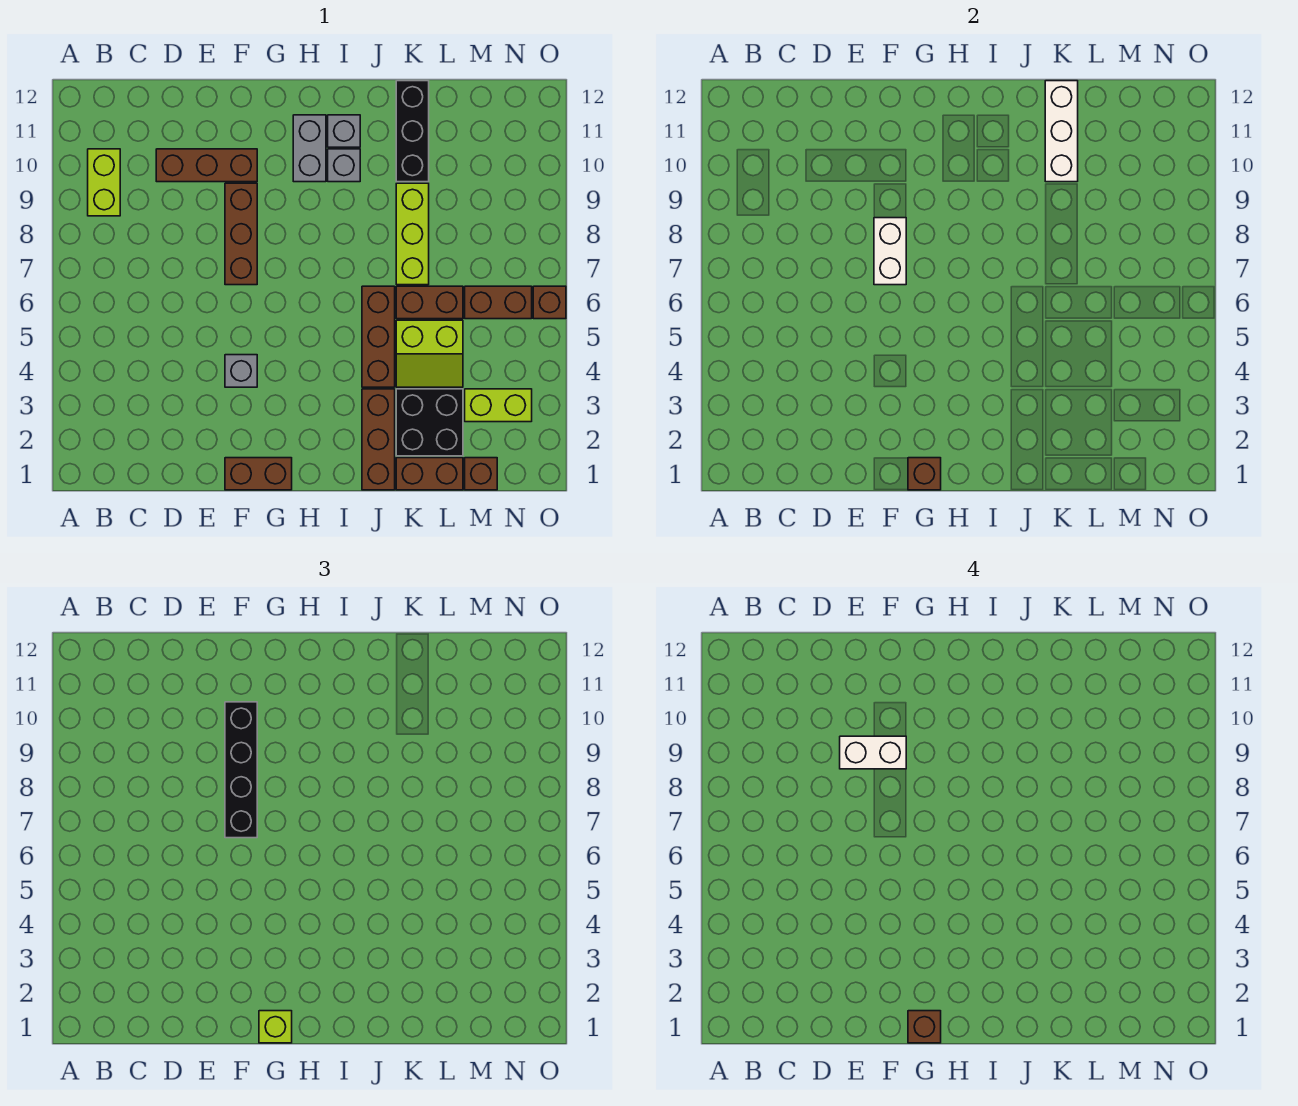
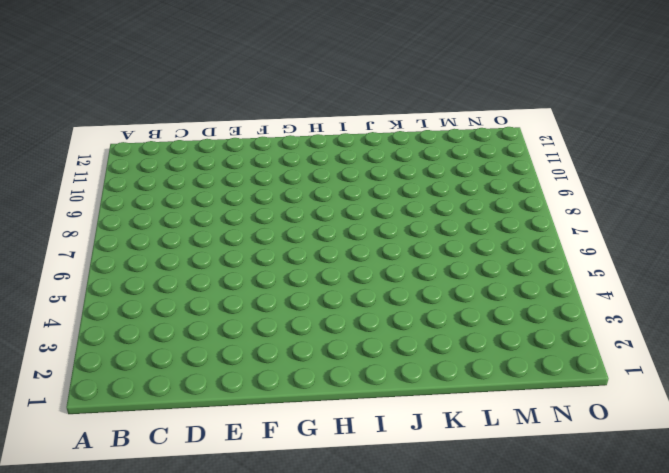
none -> lime brick B9:B10 level 1
none -> brown brick D10:F10 level 1
none -> brown brick F1:G1 level 1

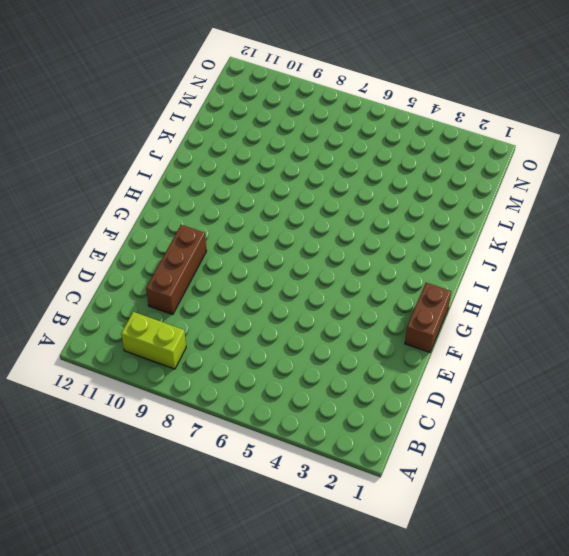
none -> grey brick F4 level 1
none -> brown brick F7:F9 level 1
none -> grey brick H10:H11 level 1

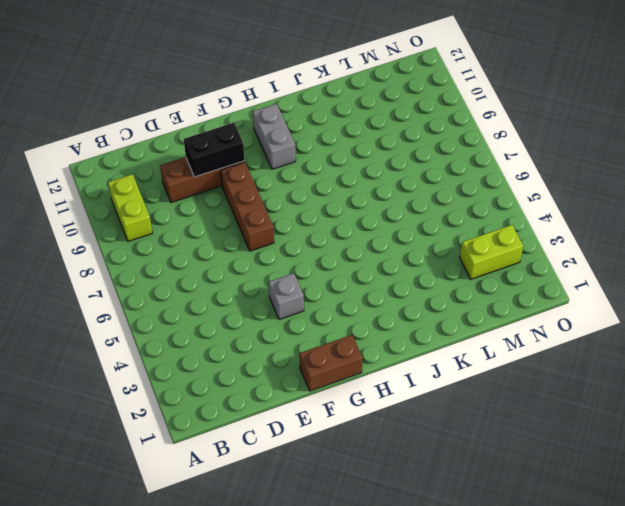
black brick E10:F10 level 2 -> none
none -> grey brick I10 level 1
none -> grey brick I11 level 1
none -> brown brick J1:J3 level 1

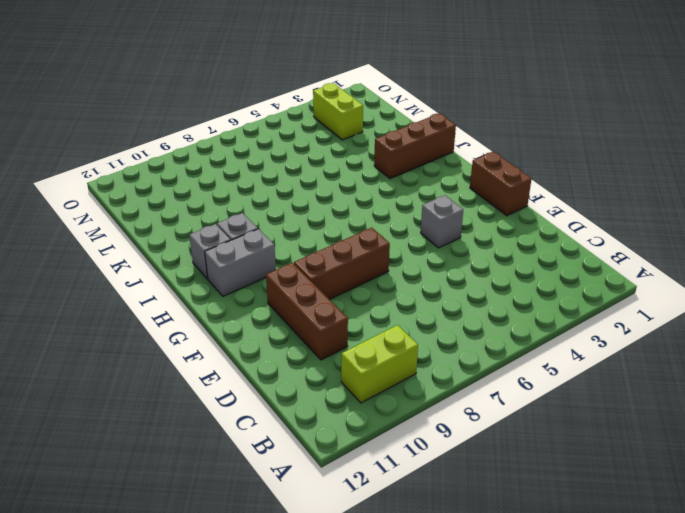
none -> brown brick J4:J6 level 1
none -> brown brick K1:L1 level 1
none -> black brick K2:L3 level 1

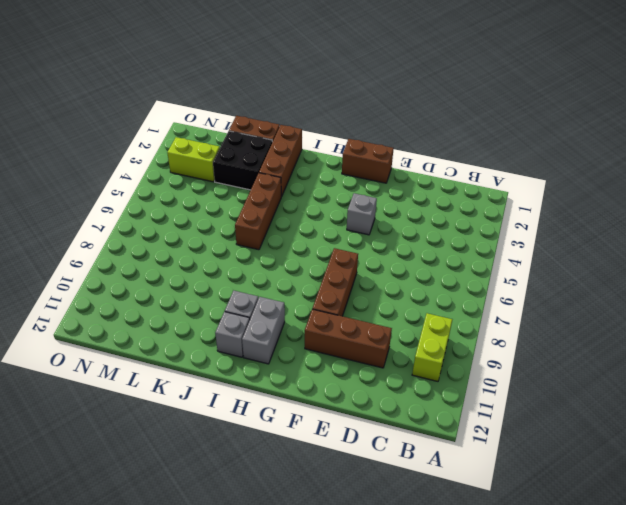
none -> lime slope K4:L5 level 1 top 5
none -> brown brick K6:L6 level 1
none -> lime brick K7:K9 level 1

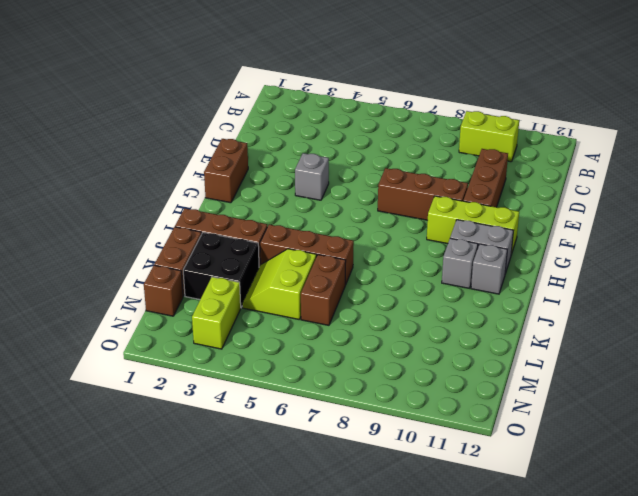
lime brick G9:G11 level 1 -> lime brick K7:K9 level 1
none -> black brick K10:K12 level 1
none -> brown brick M6:N6 level 1
none -> brown brick O6 level 1

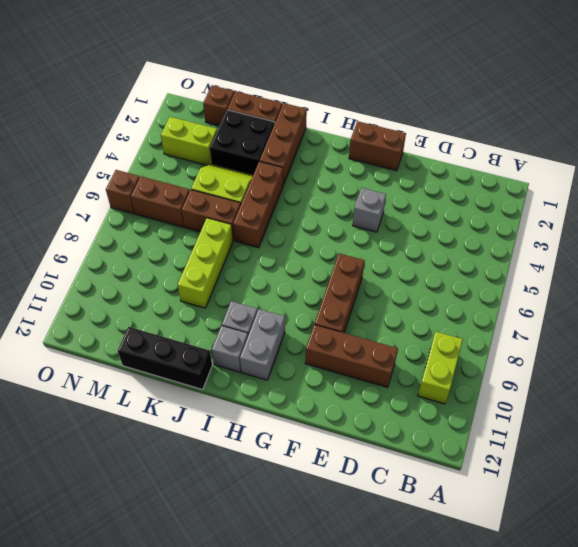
black brick J12:L12 level 1 -> black brick K10:K12 level 1
none -> white brick F7:F8 level 2
none -> brown brick G1 level 2
none -> white brick K10:K12 level 2

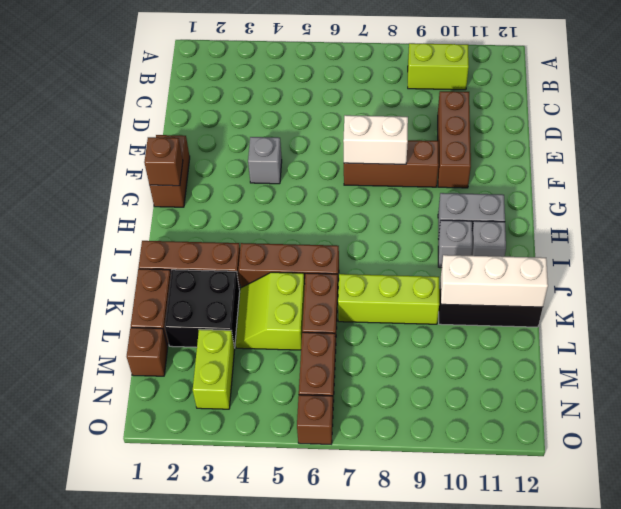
none -> black brick F7:F10 level 3
none -> lime brick G1 level 3
none -> white brick E9:F9 level 4

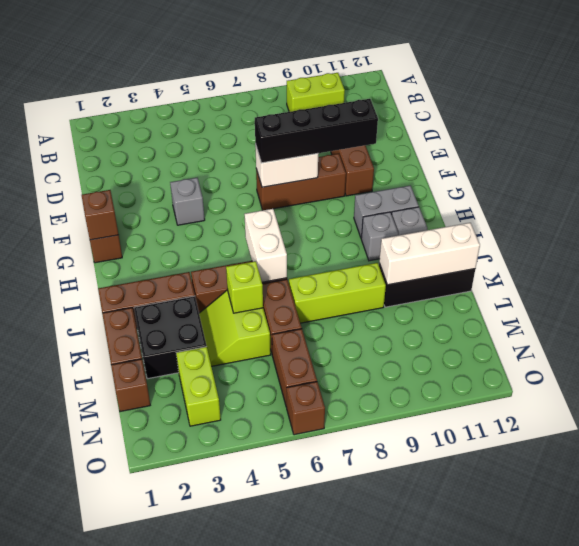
white brick I6:J6 level 2 -> white brick E9:F9 level 4
lime brick K5 level 2 -> lime brick G1 level 3
none -> brown brick G1 level 4

